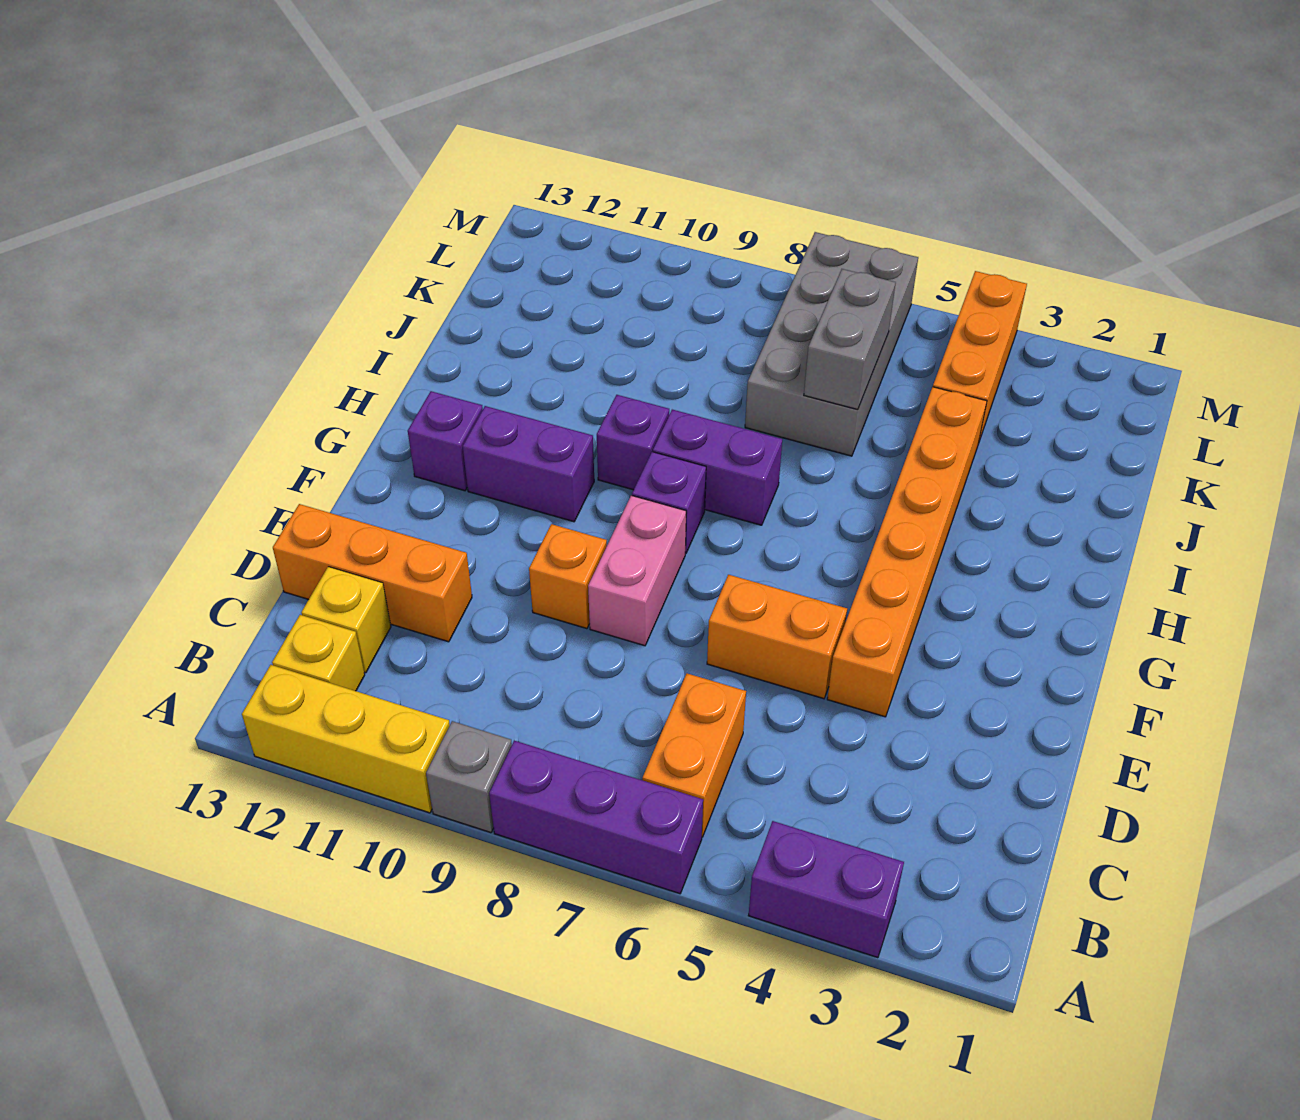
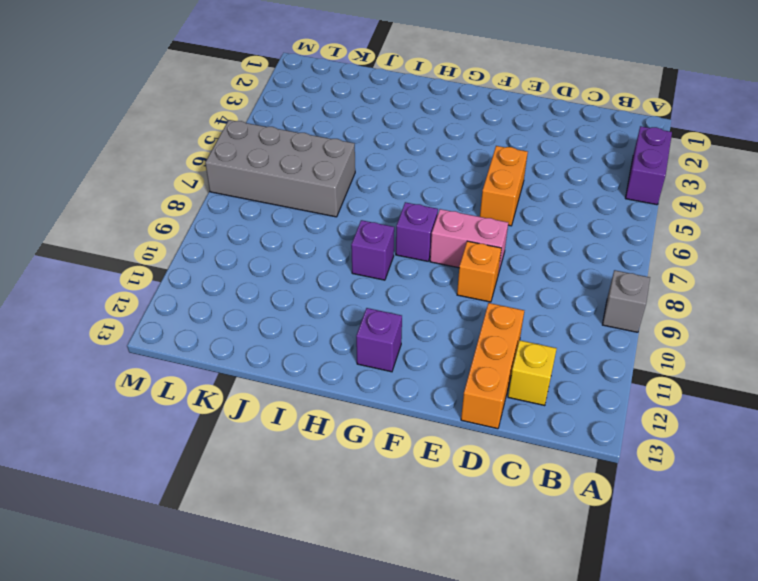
none -> purple brick A6:A8 level 1
none -> yellow brick A10:A12 level 1
none -> orange brick B6:C6 level 1

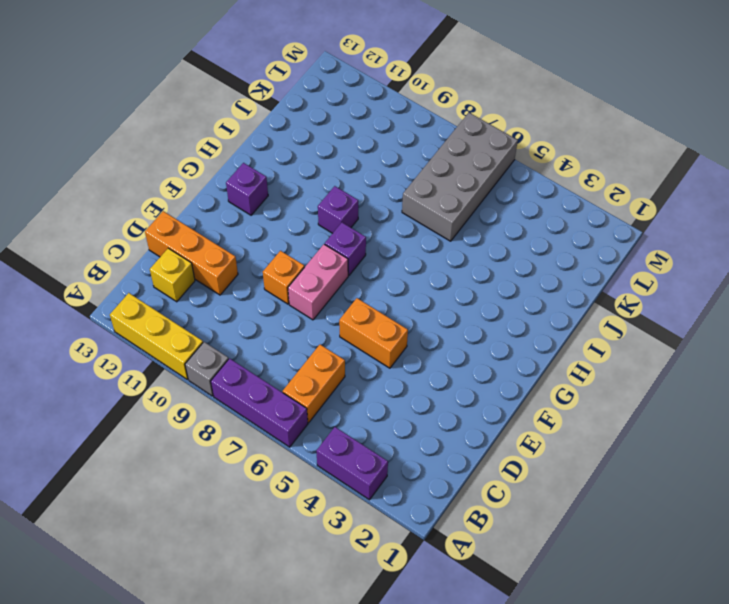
none -> yellow brick B12 level 1
none -> orange brick E4:J4 level 1
none -> purple brick G10:G11 level 1

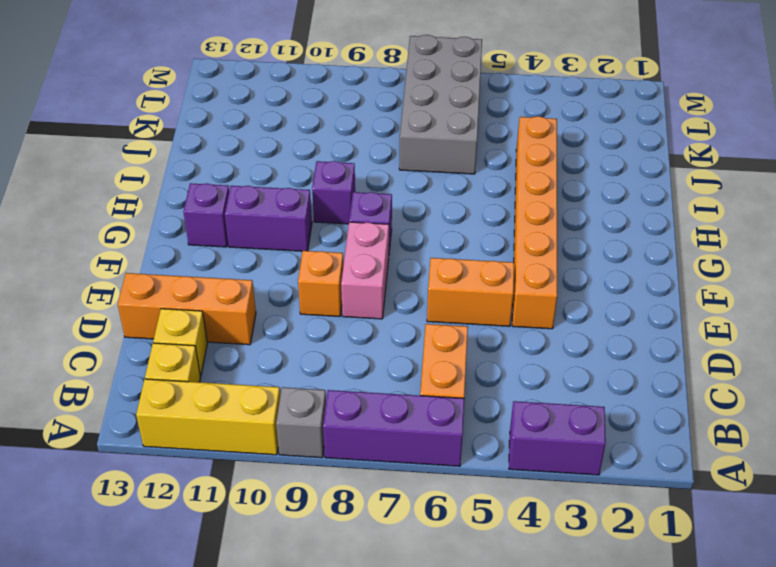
none -> purple brick H7:H8 level 1
none -> orange brick K4:M4 level 1
none -> grey brick J6:K6 level 2

